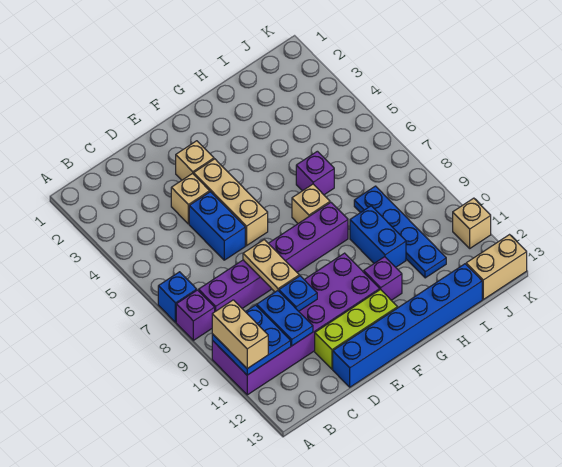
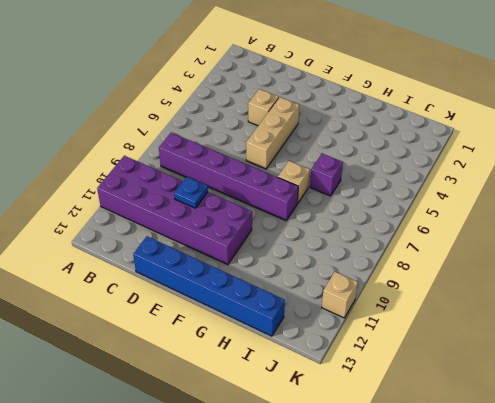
none -> blue brick A7 level 1
none -> purple brick A8 level 1
none -> blue brick D5:D6 level 1

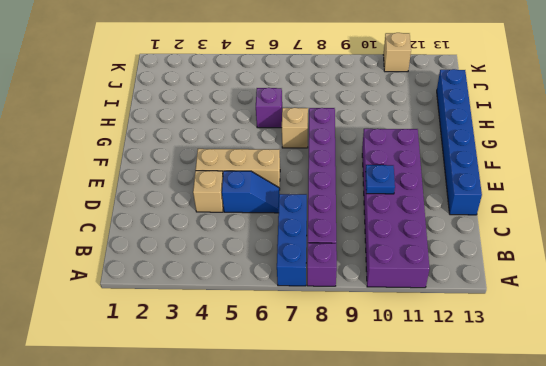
blue brick A7:C7 level 1 -> blue brick A7 level 1
blue slope D5:D6 level 1 top 5 -> blue brick D5:D6 level 1
none -> lime brick D12:F12 level 1
none -> tan brick E3 level 1
none -> purple brick G11 level 1

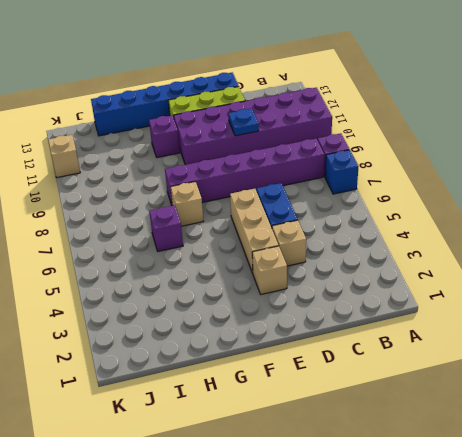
none -> blue brick H9:H10 level 1
none -> blue plate I8:I11 level 1
none -> tan brick J13:K13 level 1

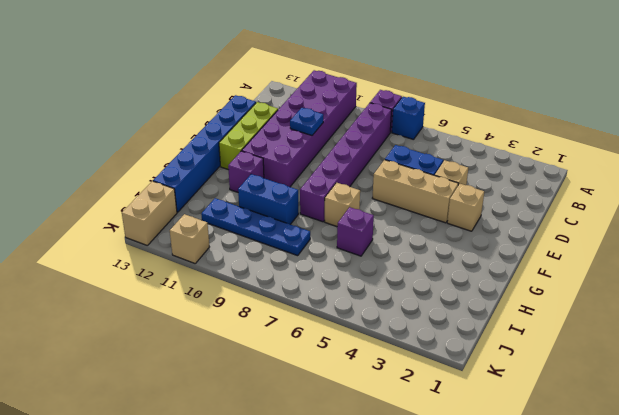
none -> blue plate A10:B11 level 2
none -> blue plate C10:C11 level 2
none -> tan plate D8:D9 level 2

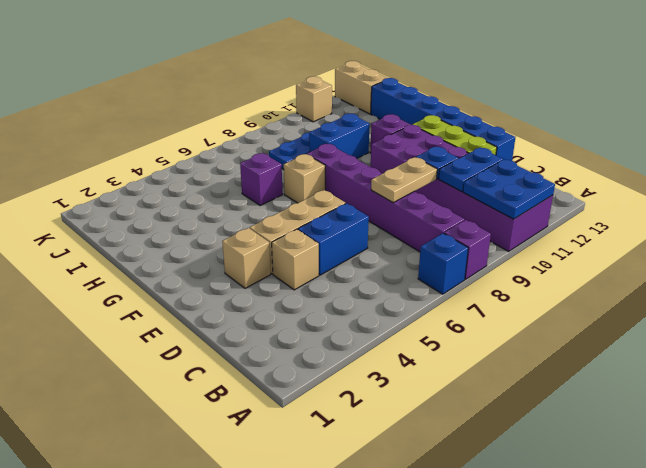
none -> tan brick A10:A11 level 3

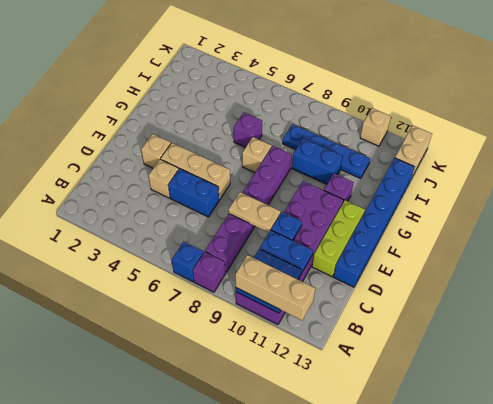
tan brick A10:A12 level 3 -> tan brick A10:A11 level 3

